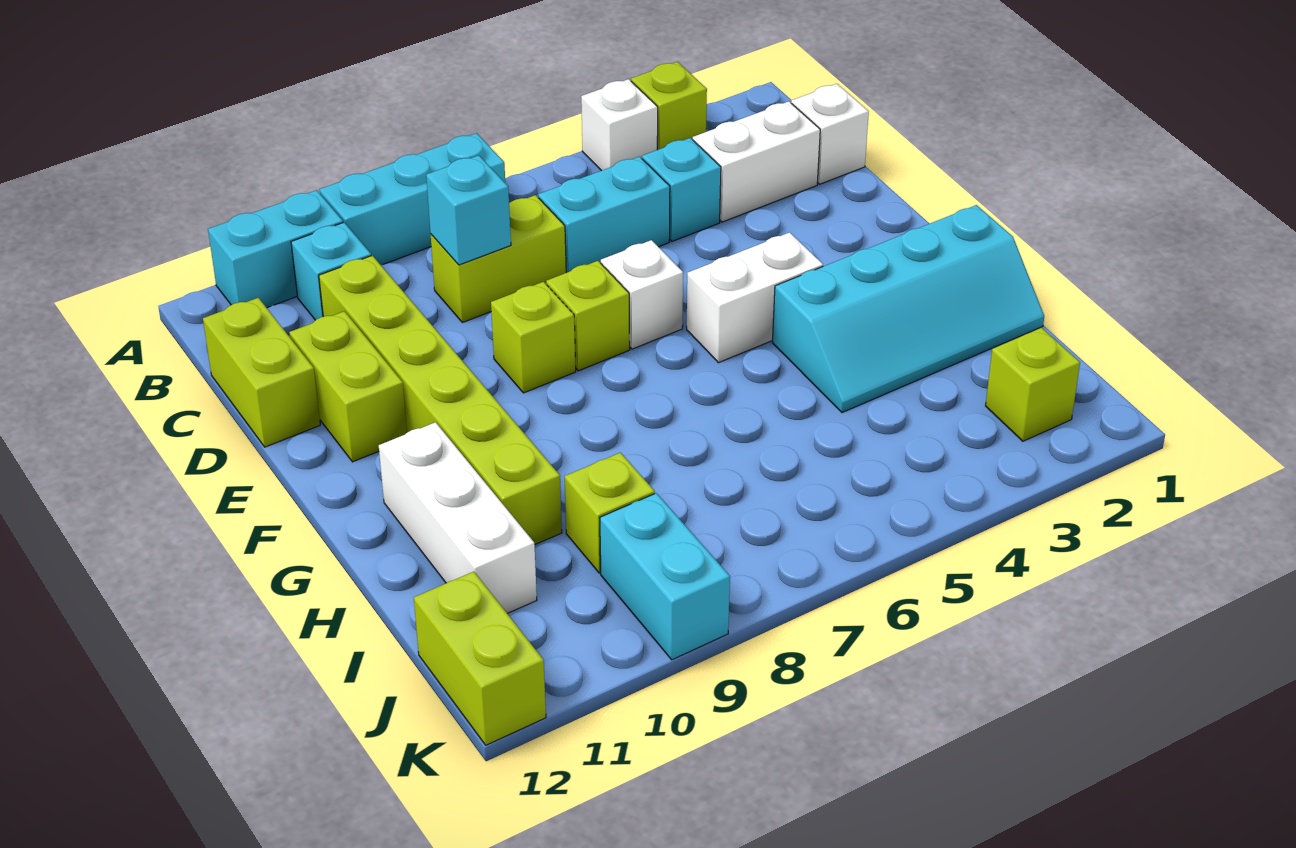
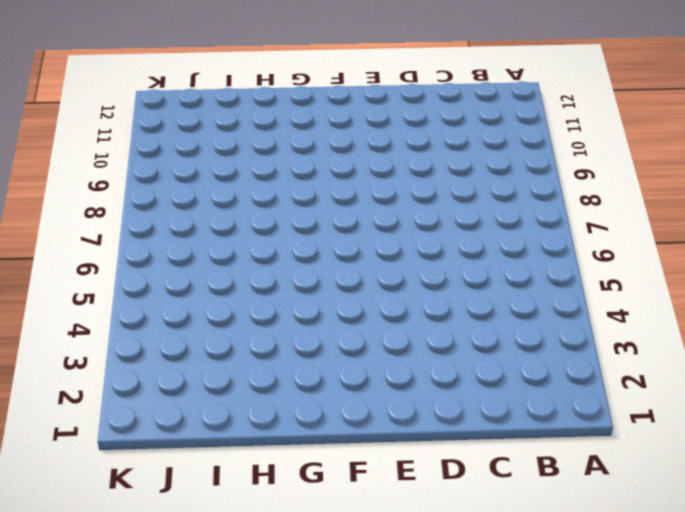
none -> lime brick A3 level 1
none -> white brick A4 level 1
none -> cyan brick A7:A9 level 1

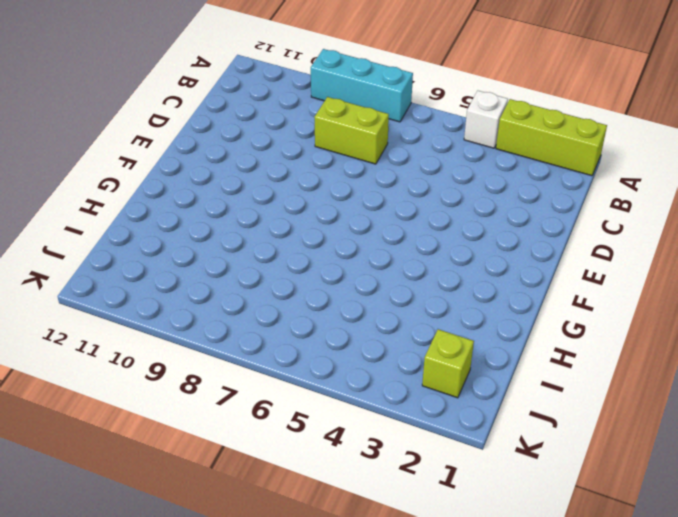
lime brick A1:A3 level 1 -> lime brick A3 level 1
none -> cyan brick A10:A11 level 1
none -> cyan brick B10 level 1
none -> white brick C1 level 1

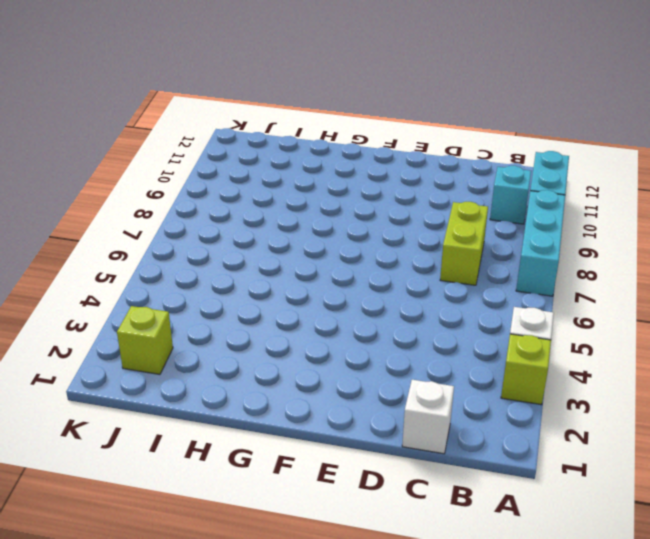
none -> white brick C2:C3 level 1
none -> cyan brick C4 level 1
none -> cyan brick C5:C6 level 1

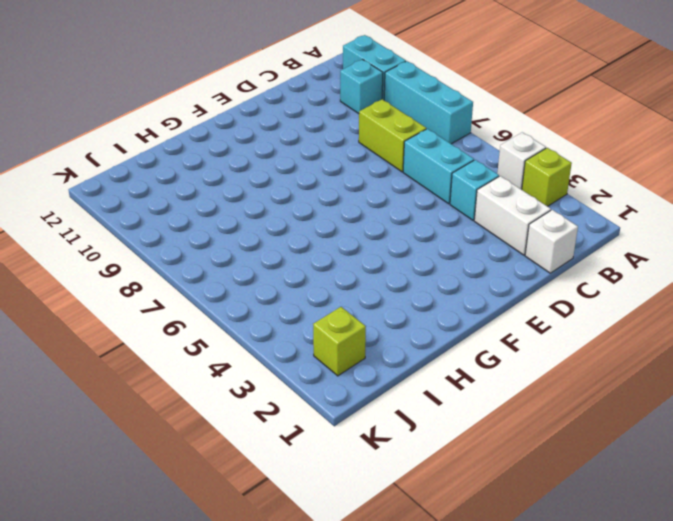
none -> lime brick C10:H10 level 1
none -> lime brick C12:D12 level 1
none -> lime brick D11:E11 level 1

